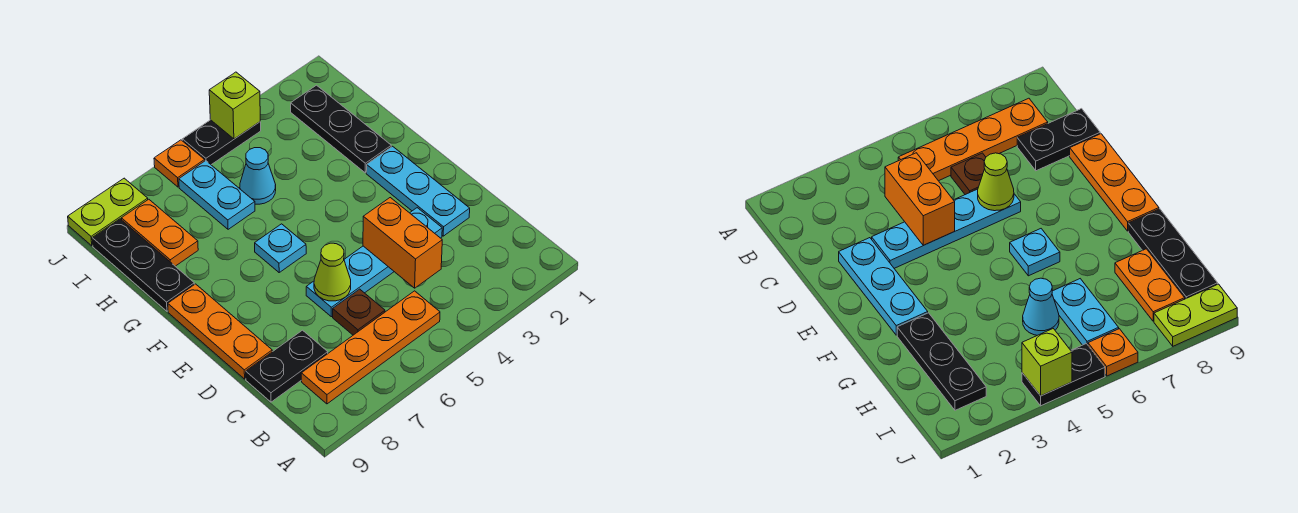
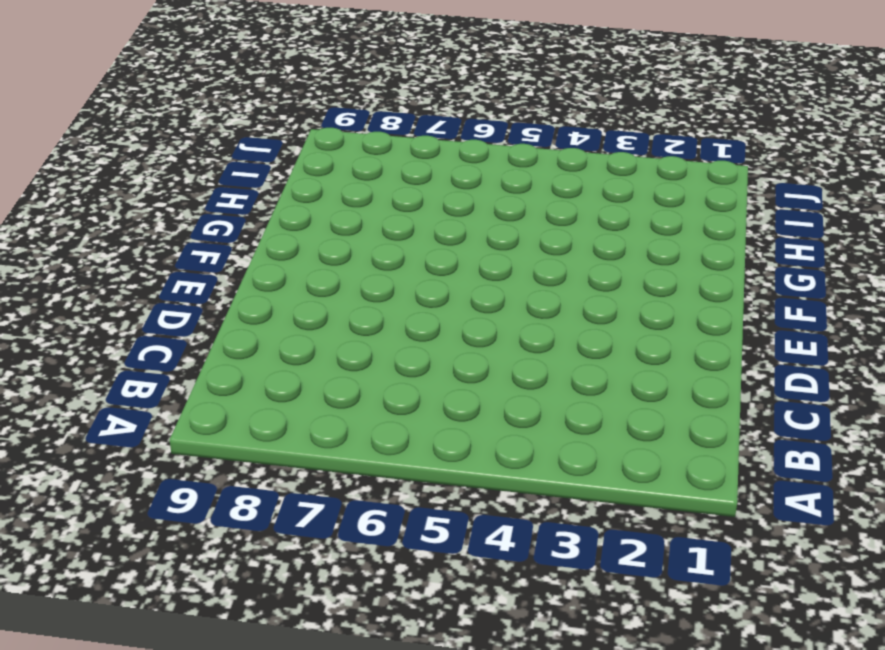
none -> orange plate B5:B8 level 1
none -> brown plate C6 level 1
none -> black plate C8:C9 level 1

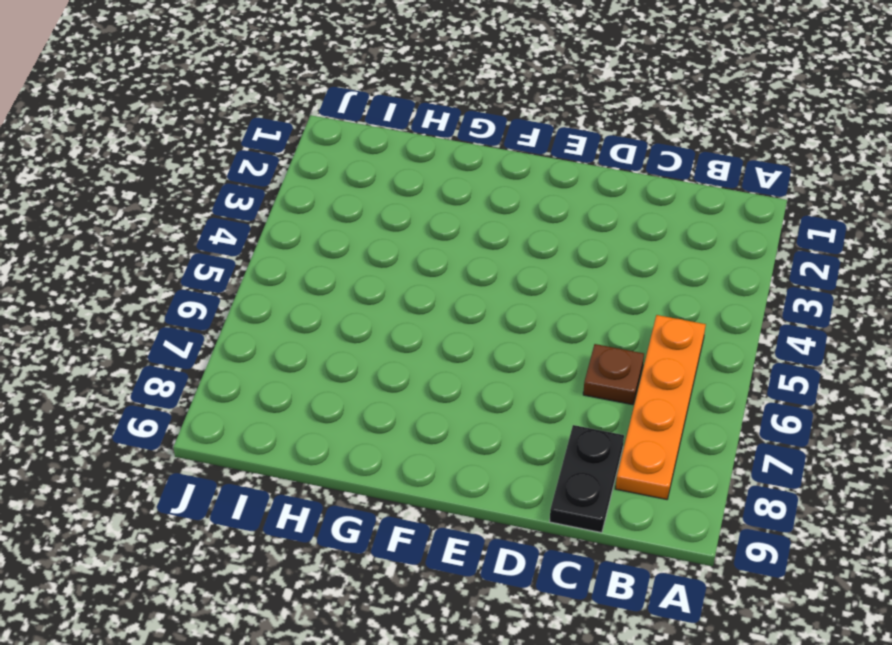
none -> cyan plate D2:F2 level 1
none -> cyan plate D3:D6 level 1
none -> orange plate D9:F9 level 1

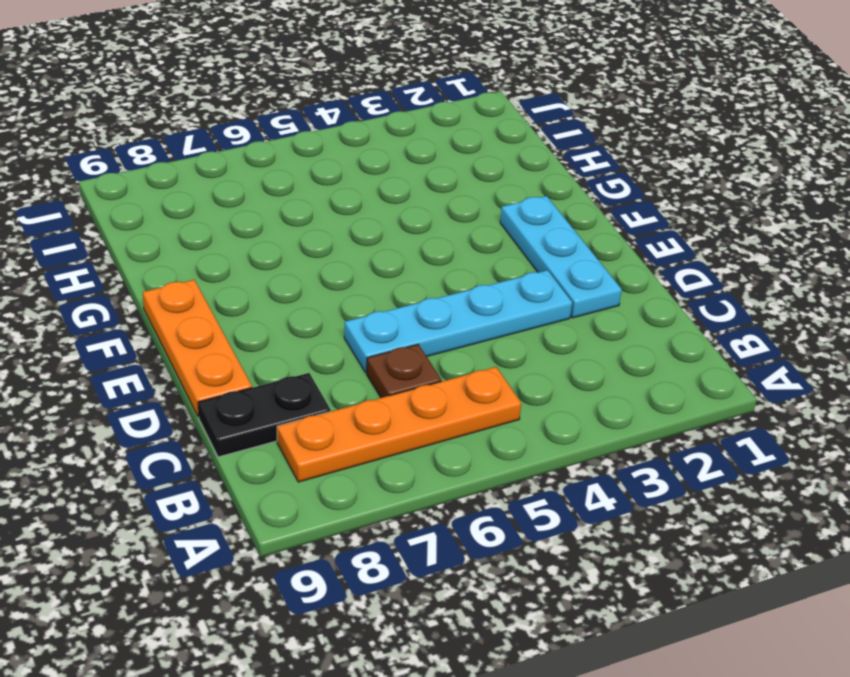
none -> cyan plate F6 level 1
none -> black plate G2:I2 level 1
none -> black plate G9:I9 level 1

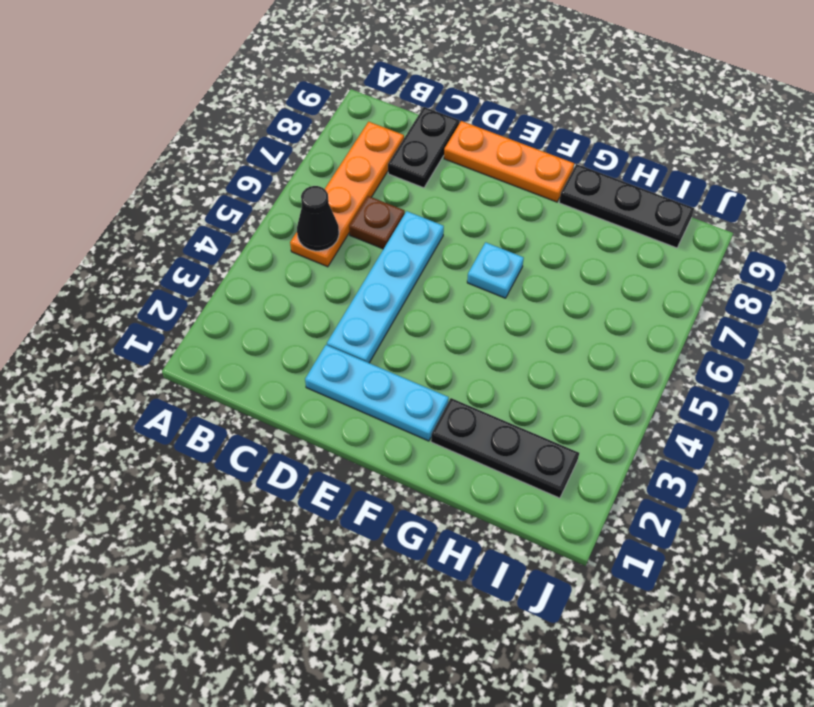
black cone B5 level 2 -> none
none -> cyan cone H5 level 1
none -> cyan plate H6:I6 level 1
none -> orange plate H8:I8 level 1

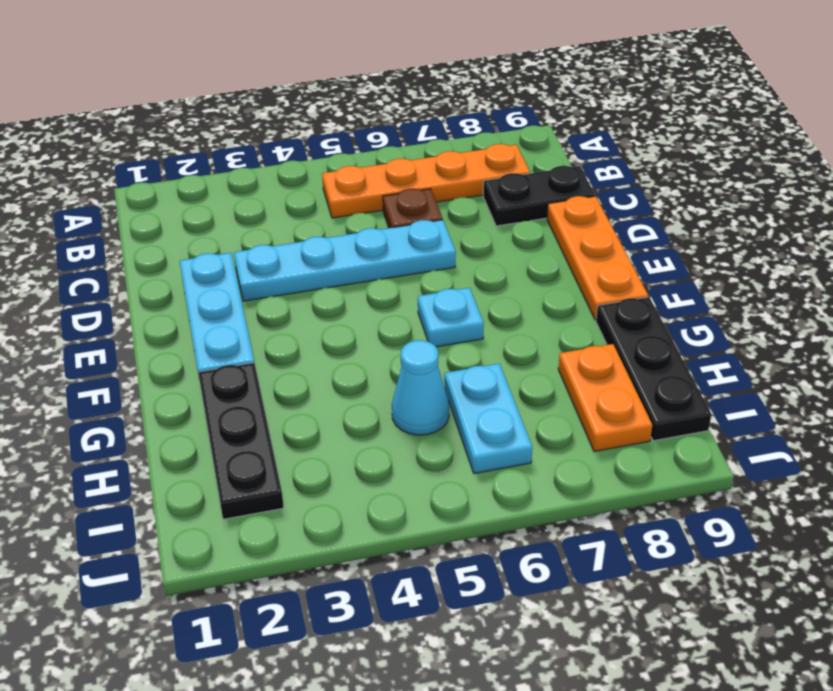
none -> black plate J4:J5 level 1
none -> orange plate J6 level 1
none -> lime plate J8:J9 level 1

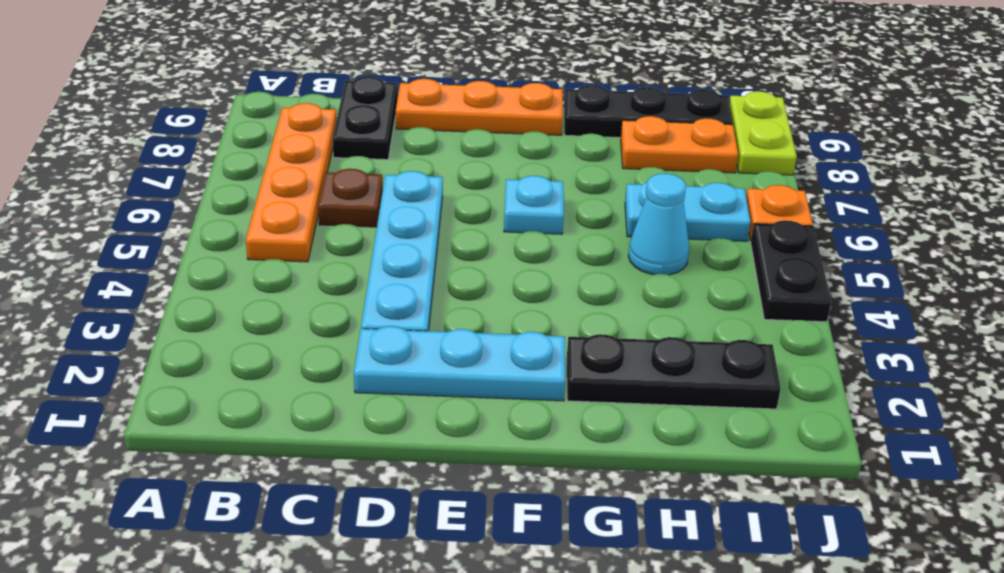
none -> orange brick C4:D4 level 2
none -> lime cone D6 level 2
none -> lime brick J4 level 2

